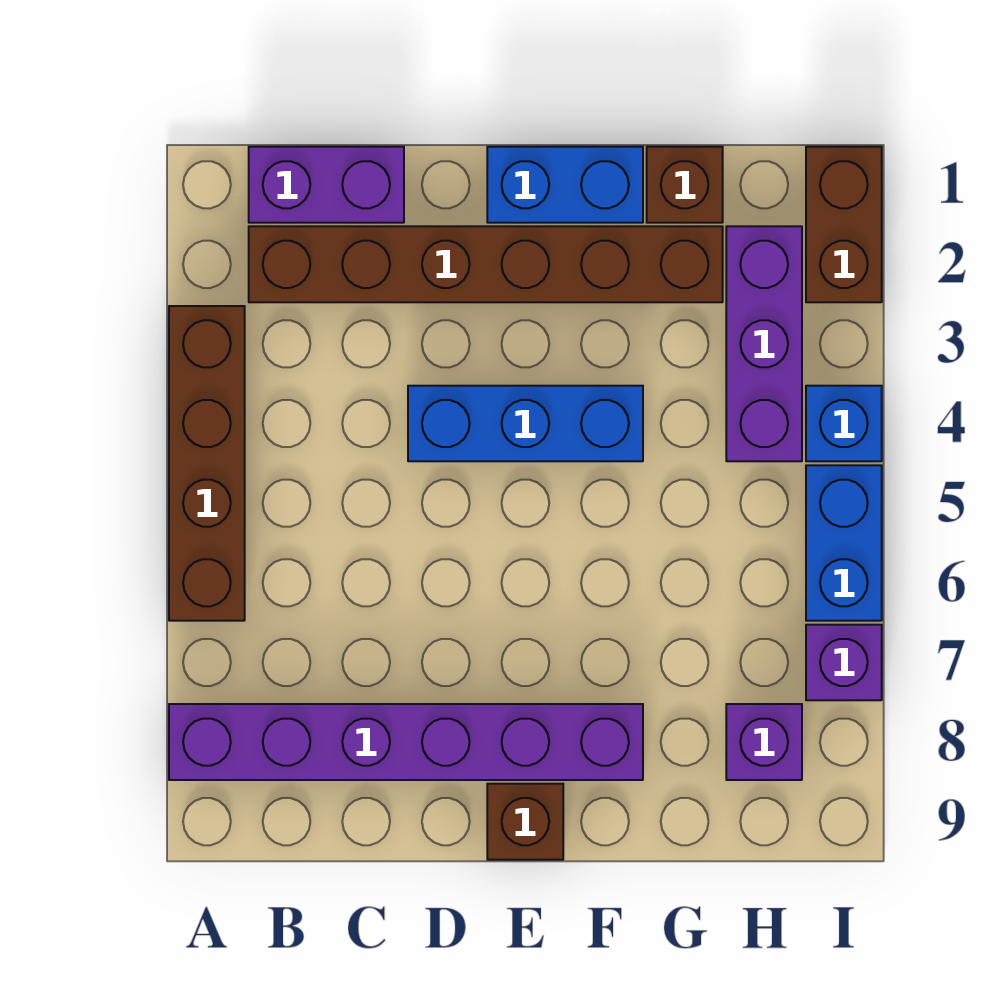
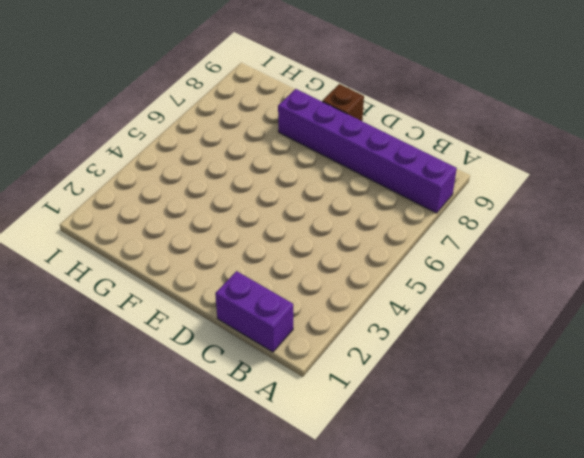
none -> brown brick A3:A6 level 1
none -> brown brick B2:G2 level 1
none -> blue brick D4:F4 level 1

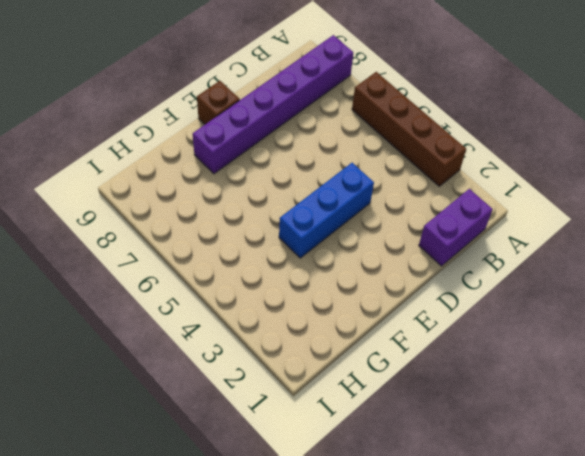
none -> brown brick B2:G2 level 1
none -> blue brick E1:F1 level 1
none -> brown brick G1 level 1

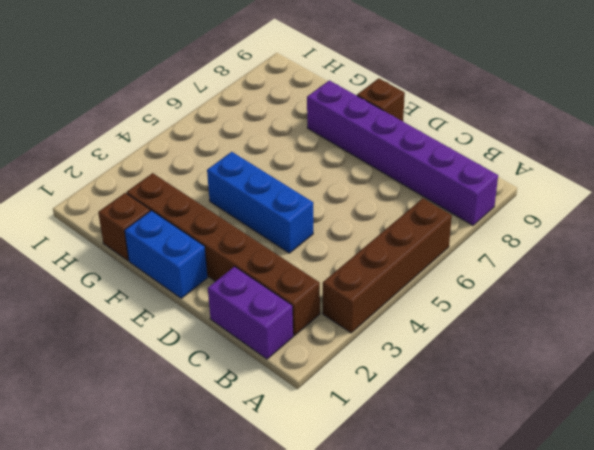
none -> purple brick H2:H4 level 1
none -> purple brick H8 level 1
none -> brown brick I1:I2 level 1

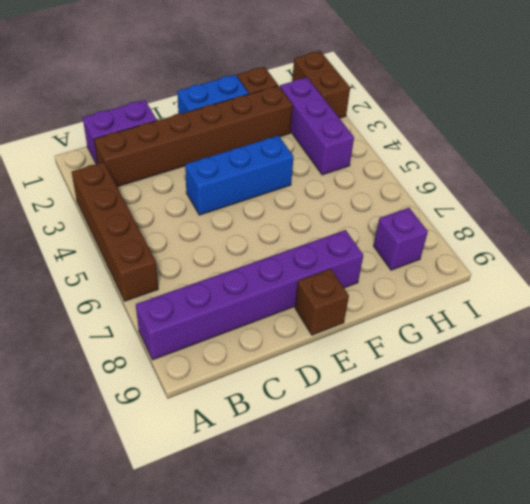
none -> blue brick I4 level 1
none -> blue brick I5:I6 level 1
none -> purple brick I7 level 1

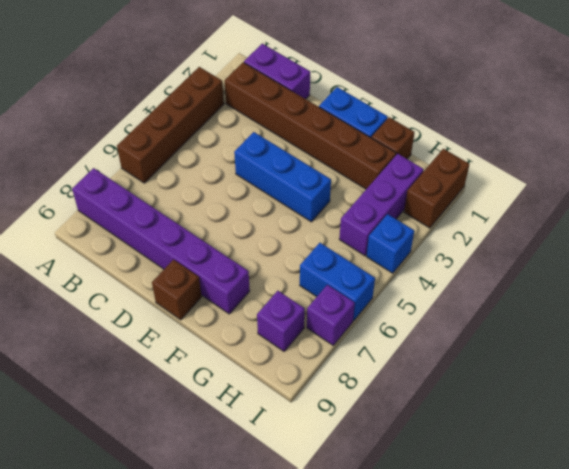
blue brick H6:I6 level 1 -> blue brick I5:I6 level 1

